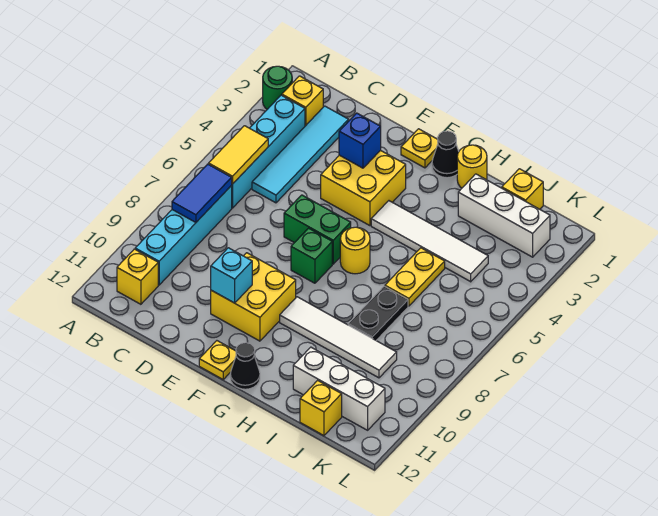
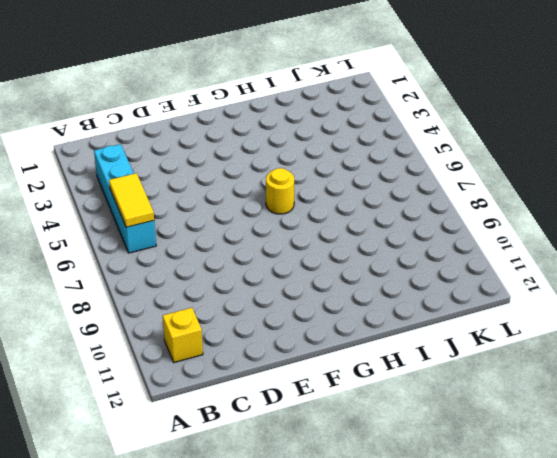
none -> green round brick A2 level 1
none -> yellow brick B2 level 1
none -> cyan brick B7:B10 level 1

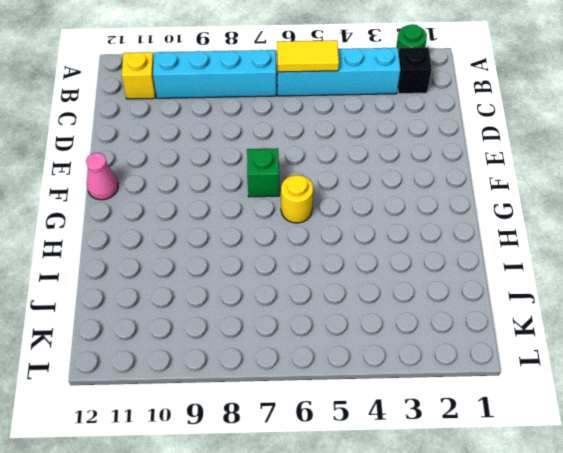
black brick B2 level 1 -> yellow brick B2 level 1
pink cone F12 level 1 -> yellow plate F12 level 1
none -> cyan tile C2:C5 level 1
none -> yellow brick E3:F4 level 1
none -> green brick E6:F6 level 1

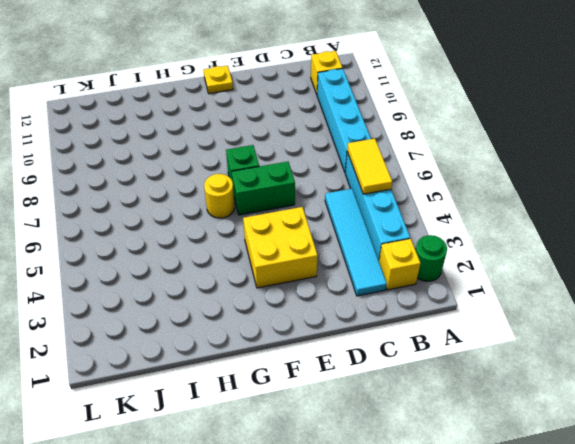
none -> yellow brick E9:F10 level 1
none -> yellow plate F1 level 1
none -> black cone G1 level 1

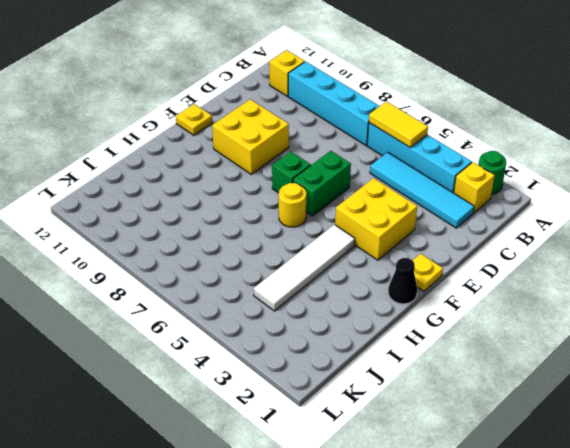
none -> white tile G9:J9 level 1
none -> black cone G12 level 1
none -> yellow round brick H1 level 1

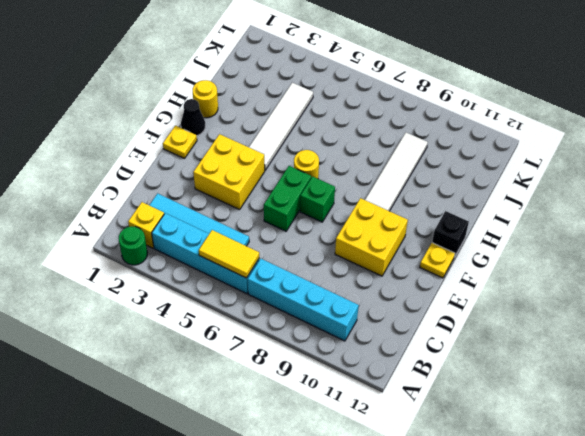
black brick G12 level 1 -> black cone G12 level 1
none -> yellow brick B11 level 1
none -> white brick I2:K2 level 1
none -> yellow plate I5:I6 level 1

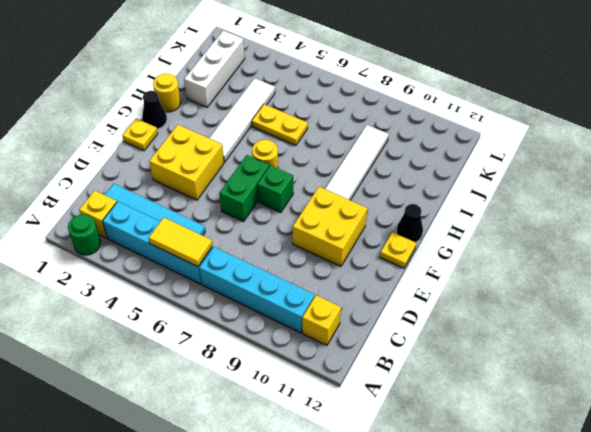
none -> black plate I7:I8 level 1
none -> white brick I11:K11 level 1
none -> yellow brick J1 level 1

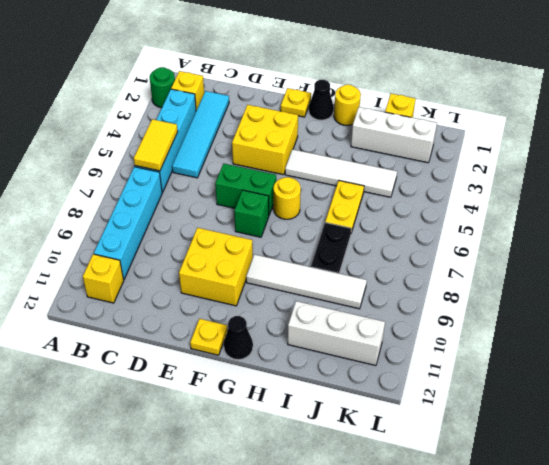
none -> yellow brick J12 level 1
none -> blue tile B7:B8 level 2
none -> blue brick E3 level 2

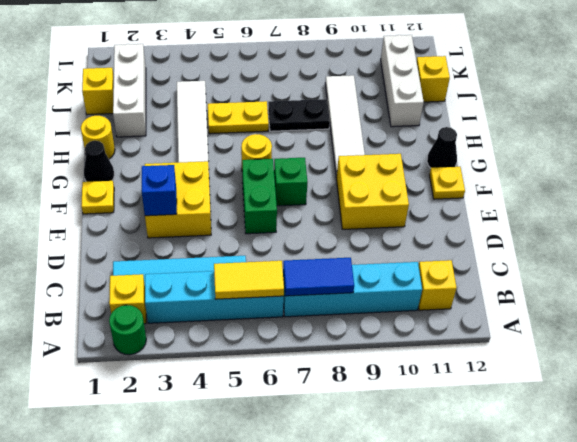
none -> cyan brick E10 level 2

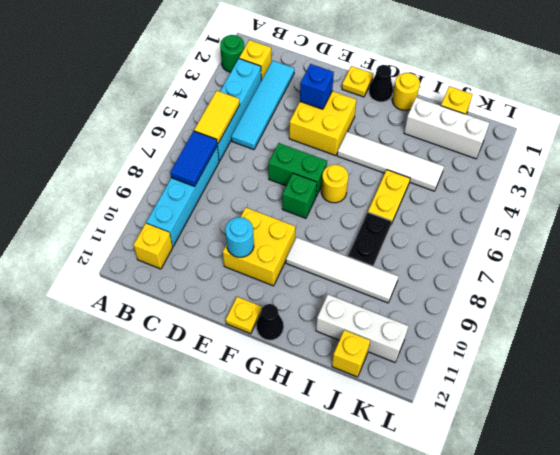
cyan round brick E10 level 2 -> cyan brick E10 level 2

